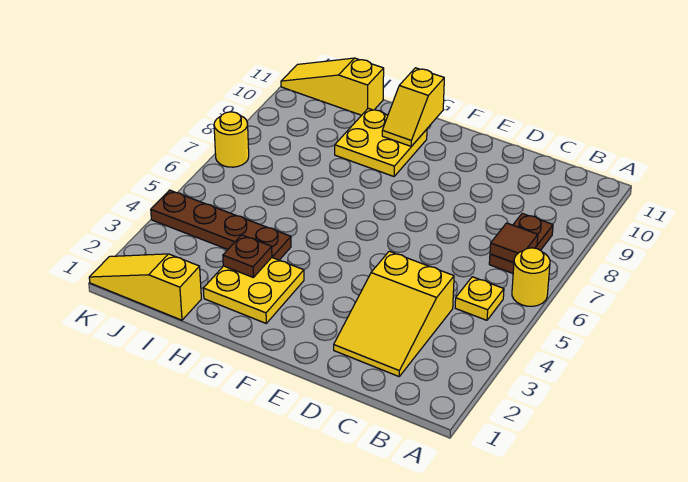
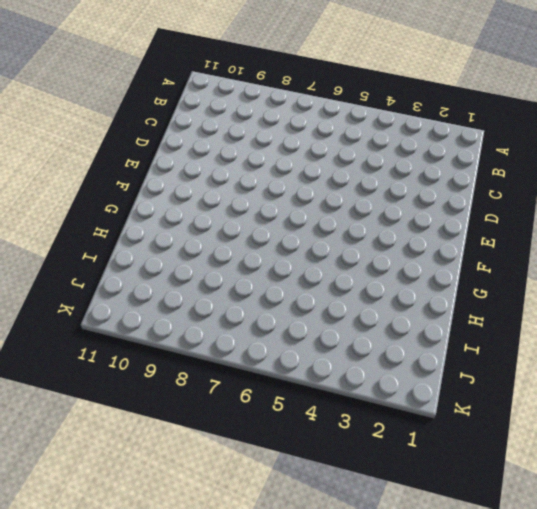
none -> yellow round brick A6 level 1
none -> yellow plate B5 level 1
none -> brown plate B7:B8 level 1

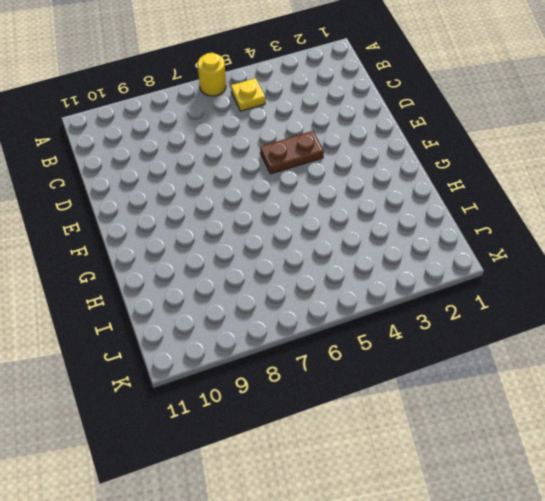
brown plate E4:E5 level 1 -> brown plate B7:B8 level 1
none -> yellow slope C2:D4 level 1 top 4
none -> yellow plate G2:H3 level 1
none -> yellow plate G9:H10 level 1

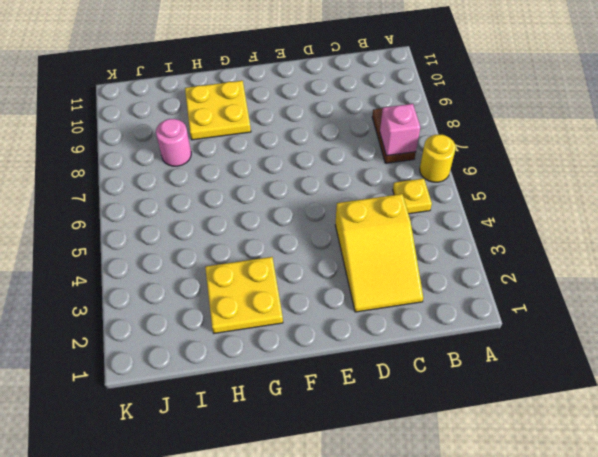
pink brick B7 level 2 -> brown tile B7 level 2
pink round brick I8 level 1 -> none
none -> brown plate H4:K4 level 1
none -> yellow slope I1:K1 level 1 top I
none -> yellow slope I11:K11 level 1 top I

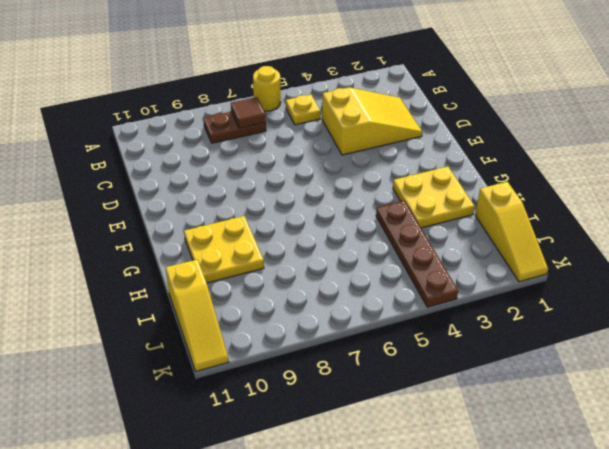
none -> yellow round brick K7 level 1
none -> yellow slope G10:G11 level 2 top 11
none -> brown plate H3 level 2

